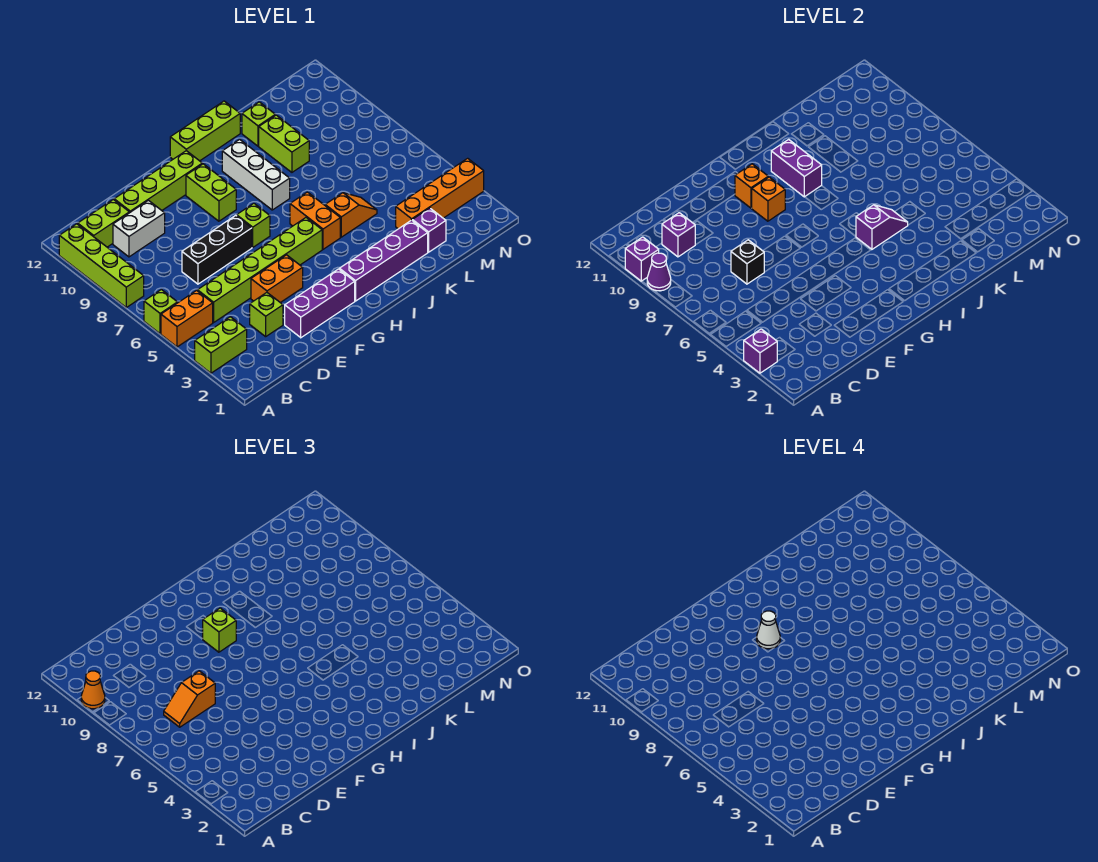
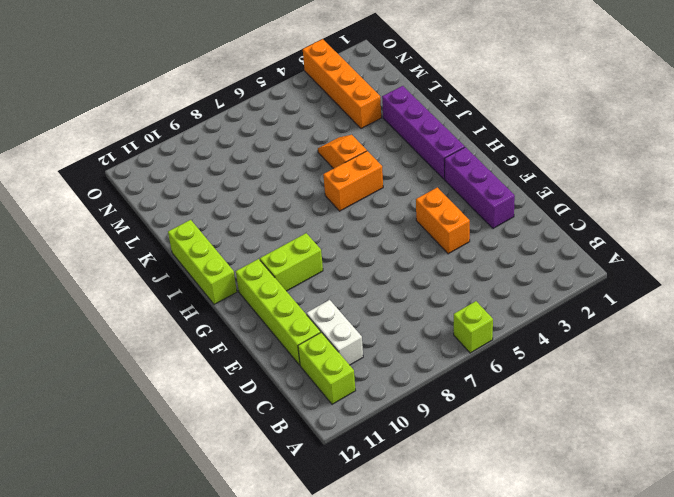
none -> lime brick A3:B3 level 1
none -> orange brick A5:B5 level 1
none -> lime brick A8:A11 level 1
none -> lime brick C5:H5 level 1

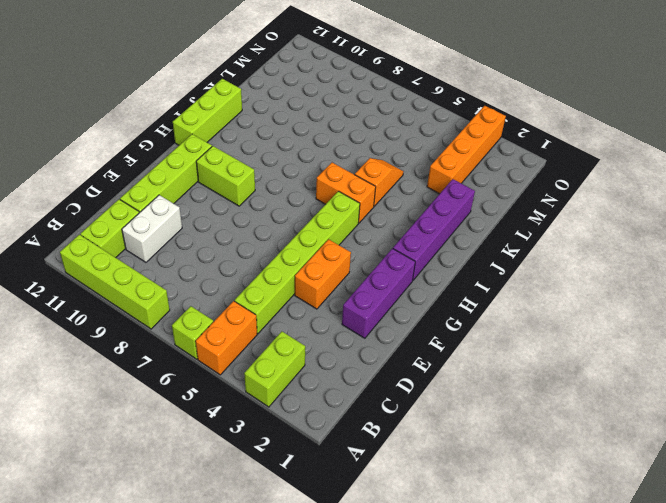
none -> lime brick D3 level 1
none -> black brick D7:F7 level 1
none -> lime brick G7 level 1
none -> white brick I8:I10 level 1

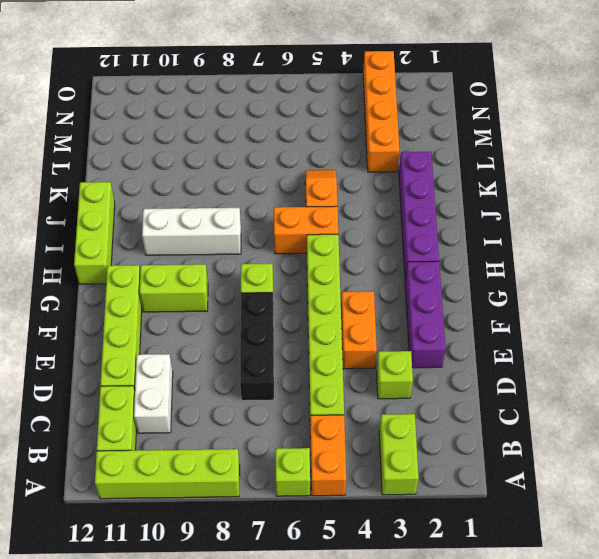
none -> lime brick K9:K10 level 1
none -> lime brick K11 level 1
none -> purple brick L2 level 1
none -> purple brick A3 level 2

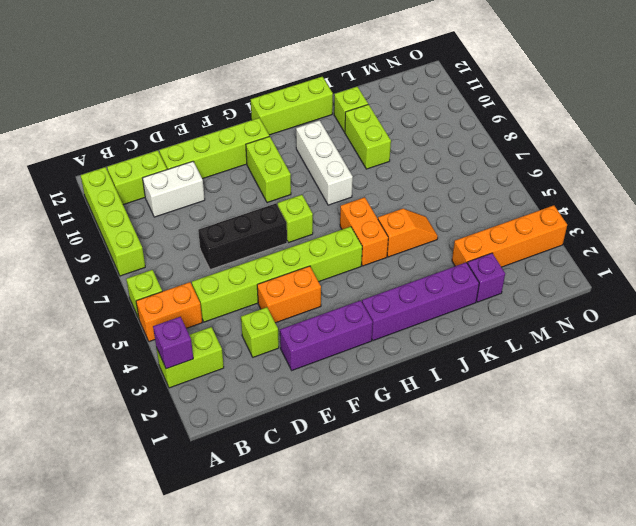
none -> purple cone A9 level 2
none -> purple brick A10 level 2
none -> purple brick C10 level 2
none -> black brick D7 level 2

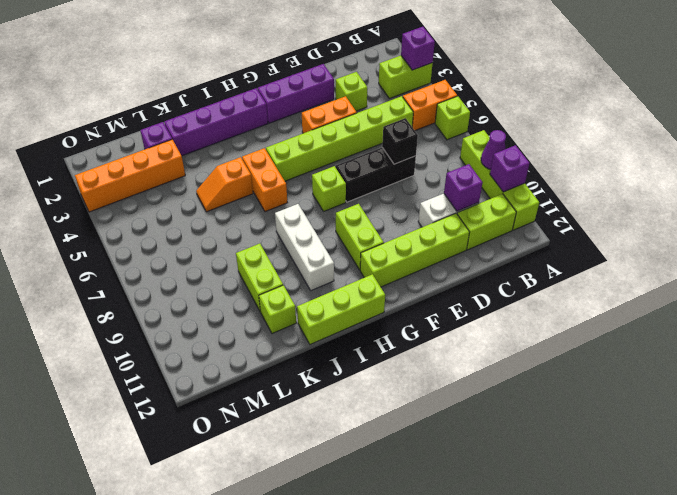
none -> orange brick G9 level 2
none -> orange brick G10 level 2
none -> purple slope I5:J5 level 2 top I
none -> purple brick I9:I10 level 2

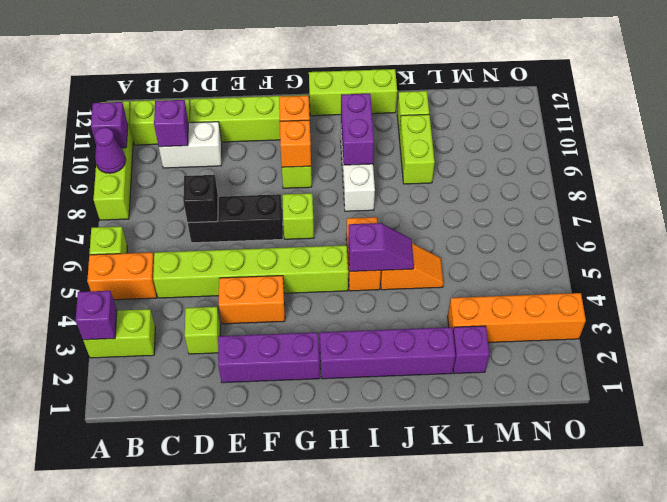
none -> orange cone A10 level 3
none -> orange slope C7:D7 level 3 top D
none -> lime brick G9 level 3
none -> white cone G9 level 4

